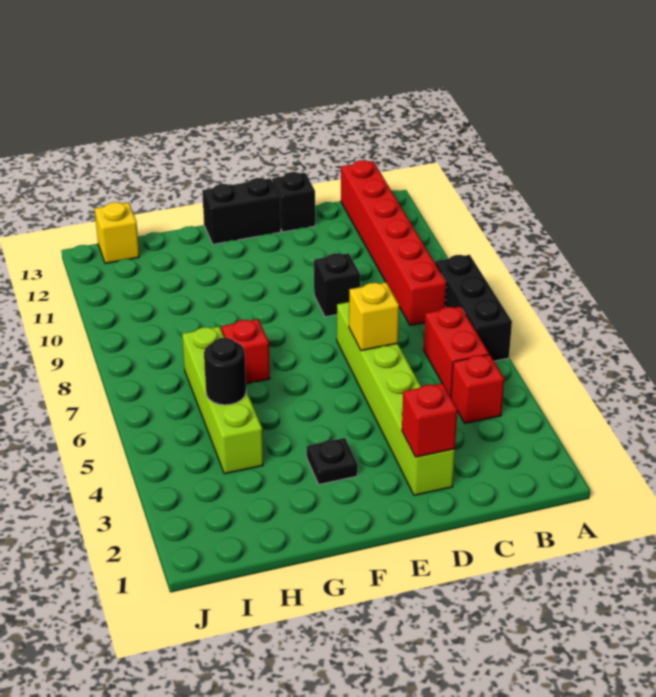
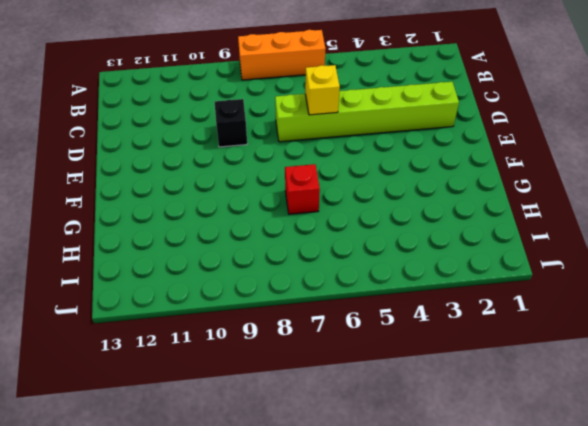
orange brick A6:A8 level 1 -> black brick A6:A8 level 1
none -> red brick B4 level 1
none -> red brick B5:B6 level 1
none -> red brick B8:B13 level 1

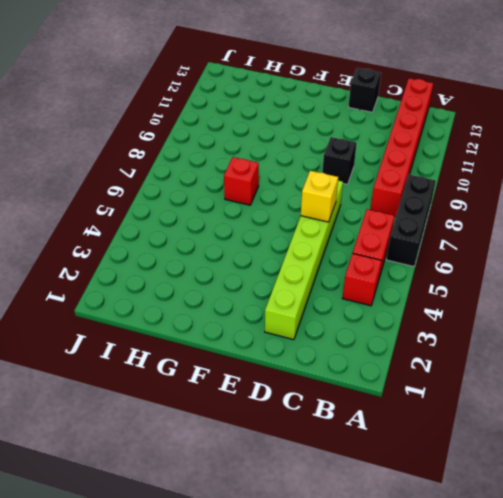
none -> black brick E13:F13 level 1
none -> black plate F3 level 1
none -> lime brick H4:H7 level 1

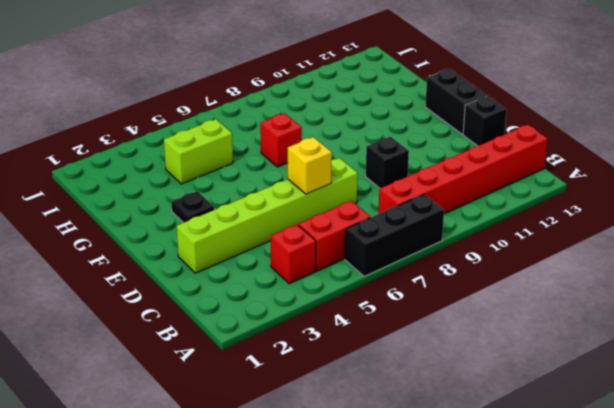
lime brick H4:H5 level 1 -> lime brick H4:H7 level 1
none -> yellow brick I13 level 1
none -> red brick D2 level 2
none -> black round brick H5 level 2

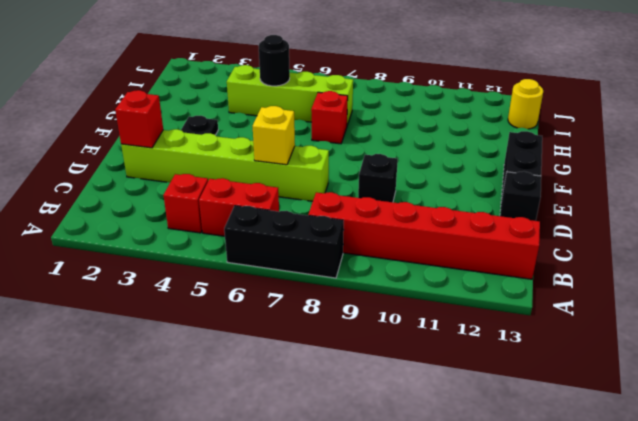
yellow round brick I13 level 1 -> yellow brick I13 level 1

